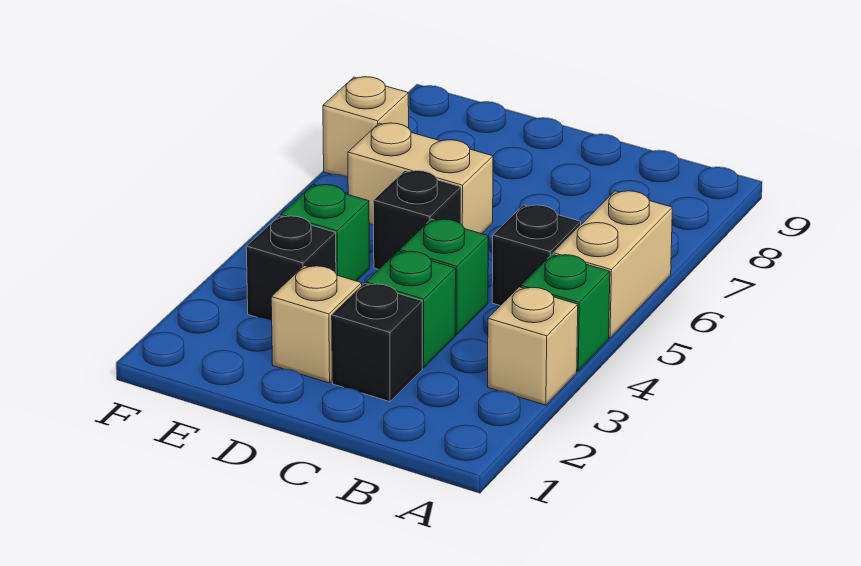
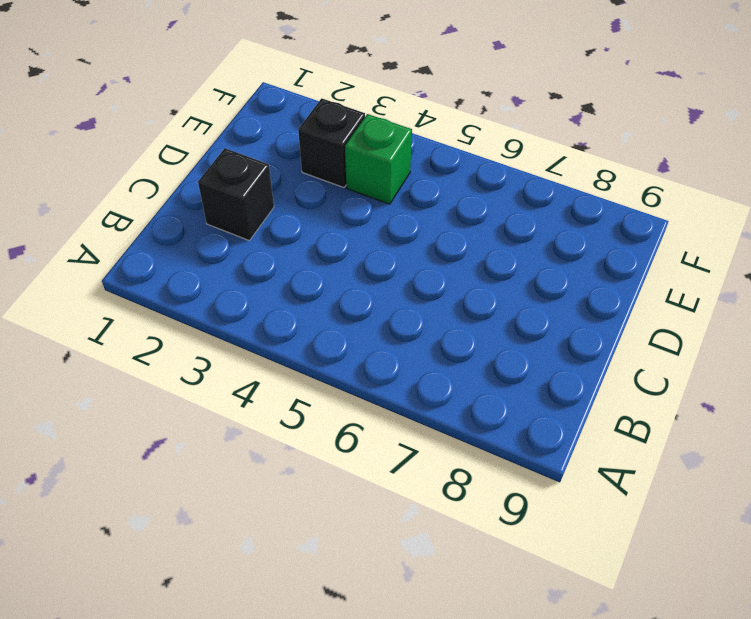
none -> tan brick A3 level 1
none -> green brick A4 level 1
none -> tan brick A5:A6 level 1

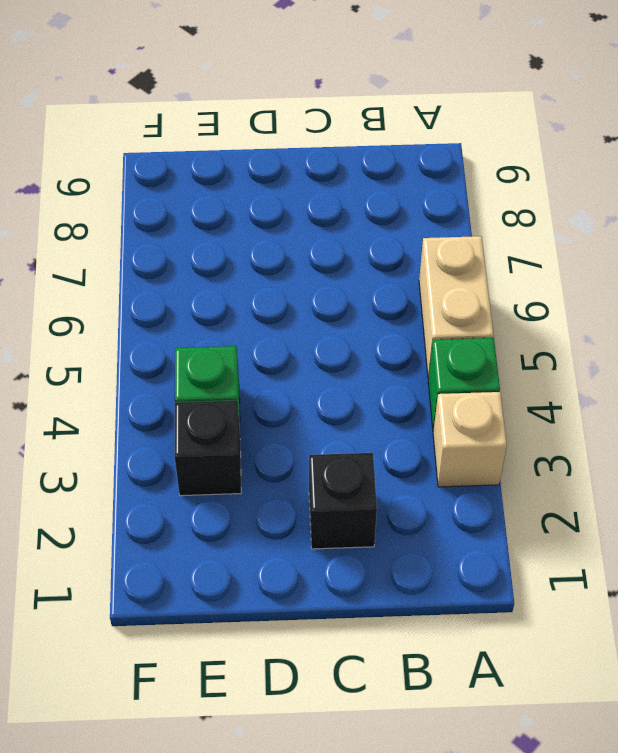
none -> black brick B5 level 1
none -> green brick C3 level 1
none -> green brick C4 level 1

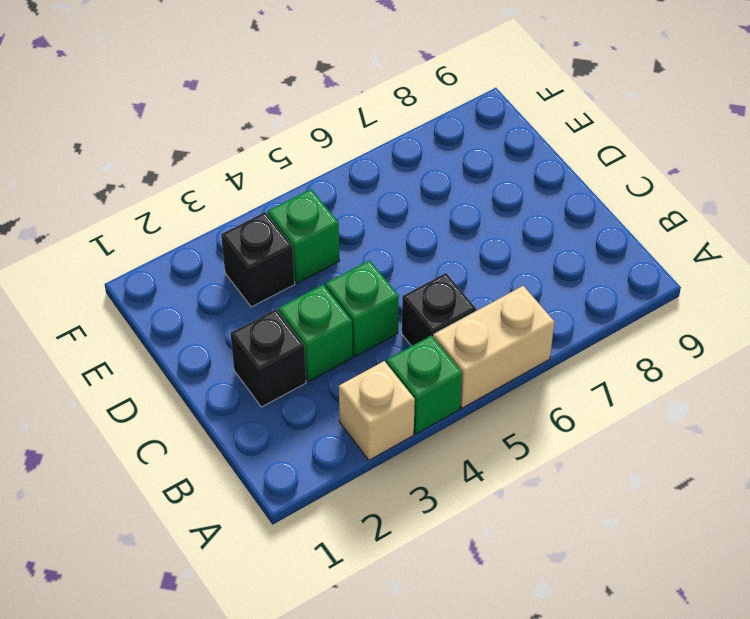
none -> tan brick D2 level 1
none -> black brick D5 level 1
none -> tan brick D6:E6 level 1

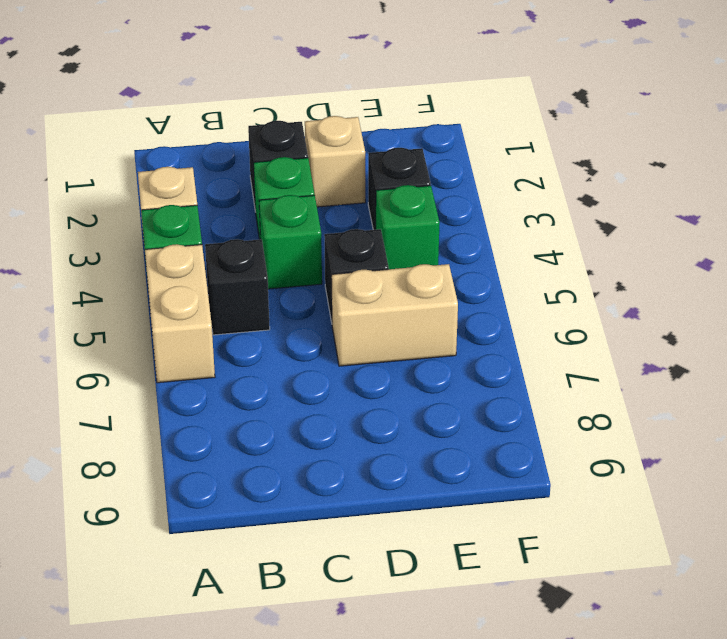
none -> tan brick F7 level 1

